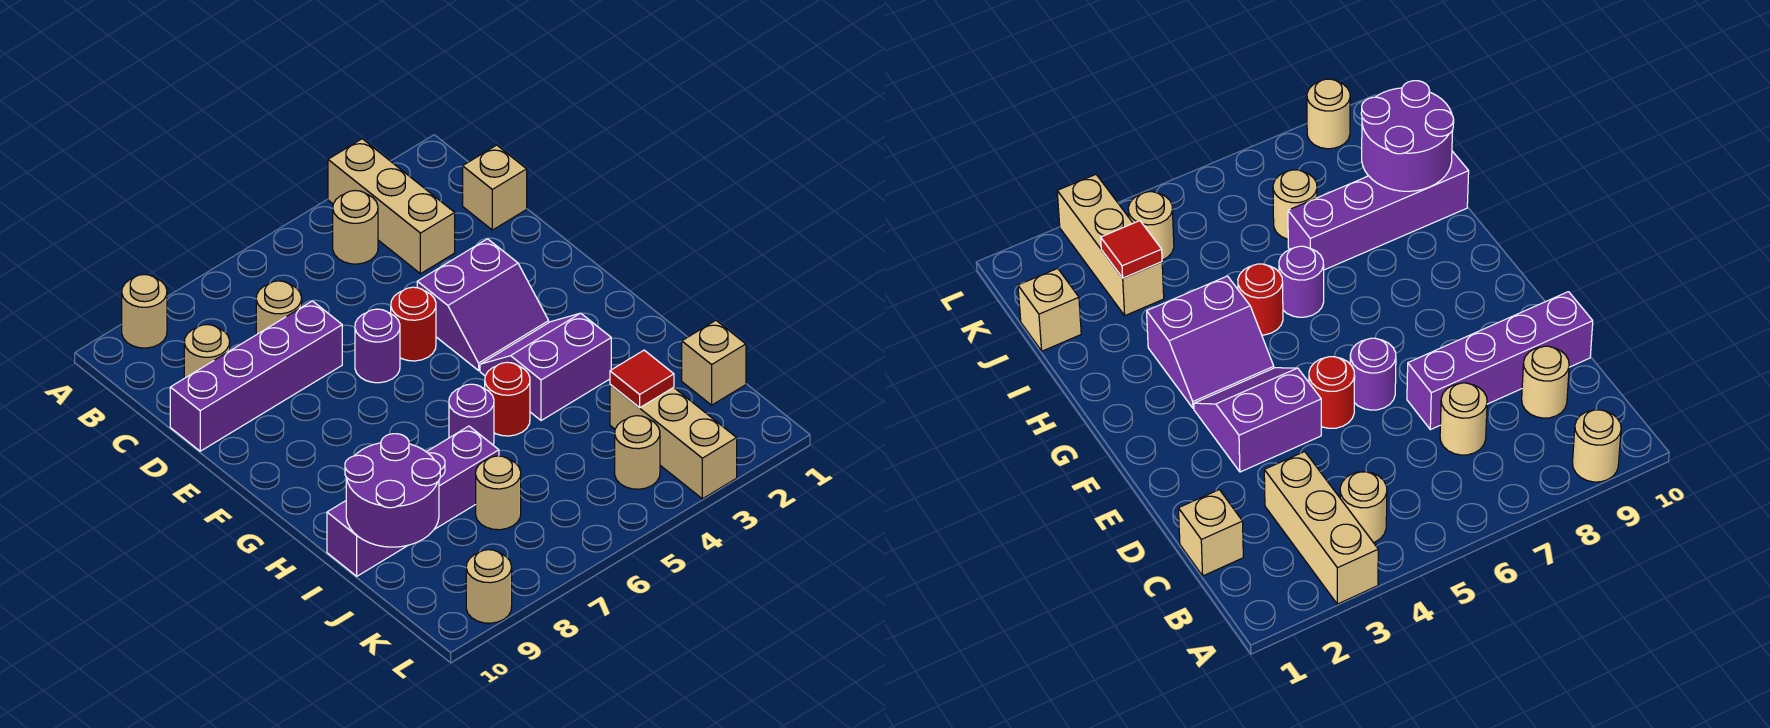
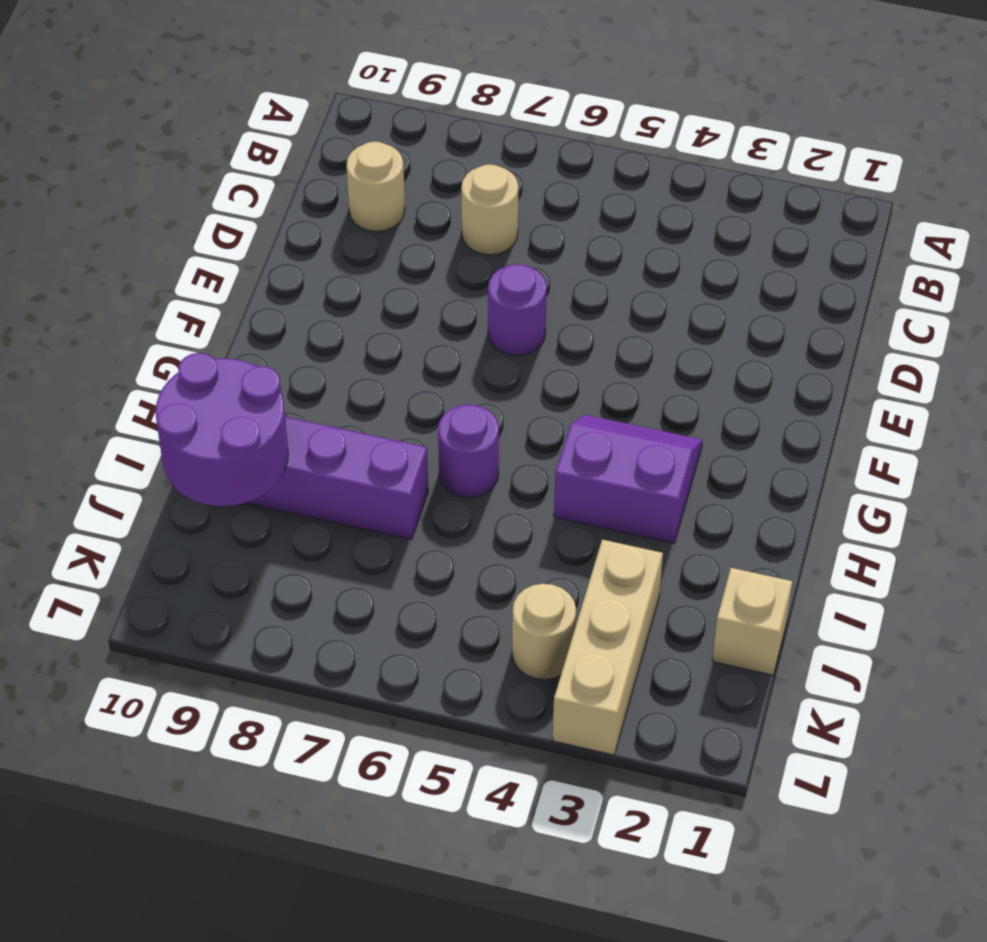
none -> tan brick A3:C3 level 1
none -> tan round brick A9 level 1
none -> tan round brick B4 level 1

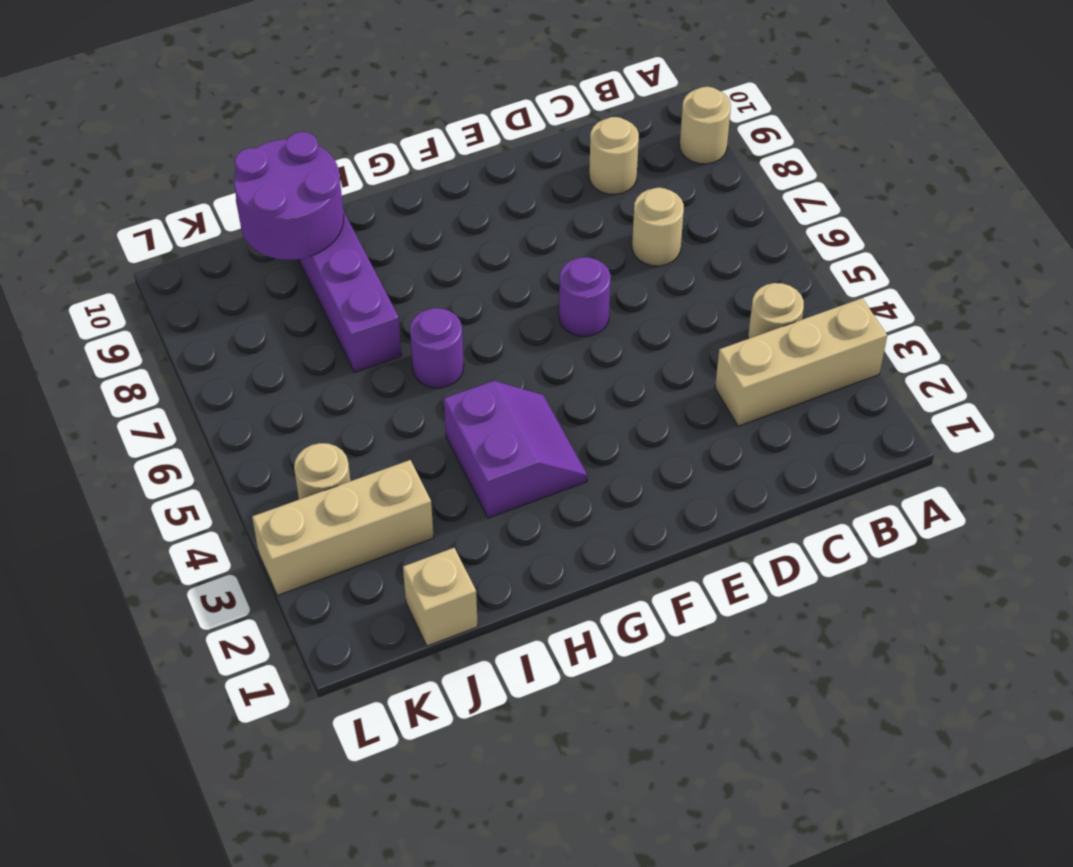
none -> tan brick C1 level 1
none -> purple brick D7:D10 level 1
none -> purple slope E3:F4 level 1 top E

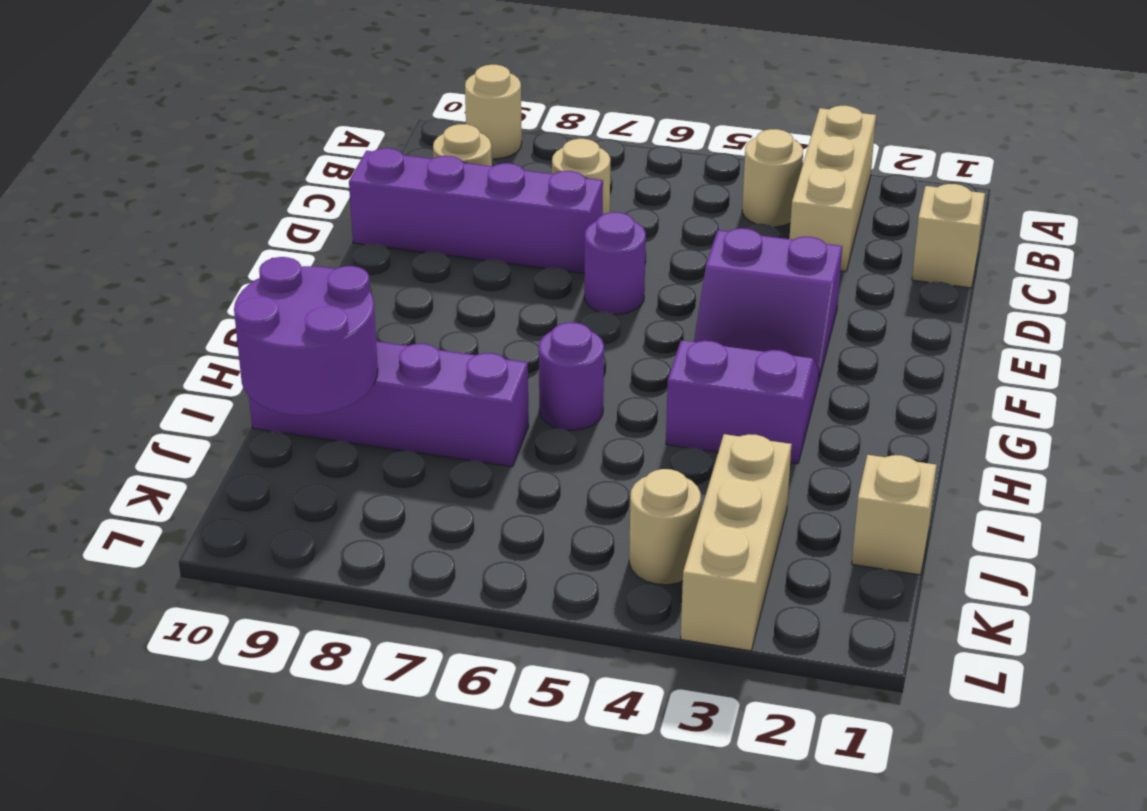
none -> red round brick E5 level 1
none -> red round brick H5 level 1
none -> tan round brick J7 level 1

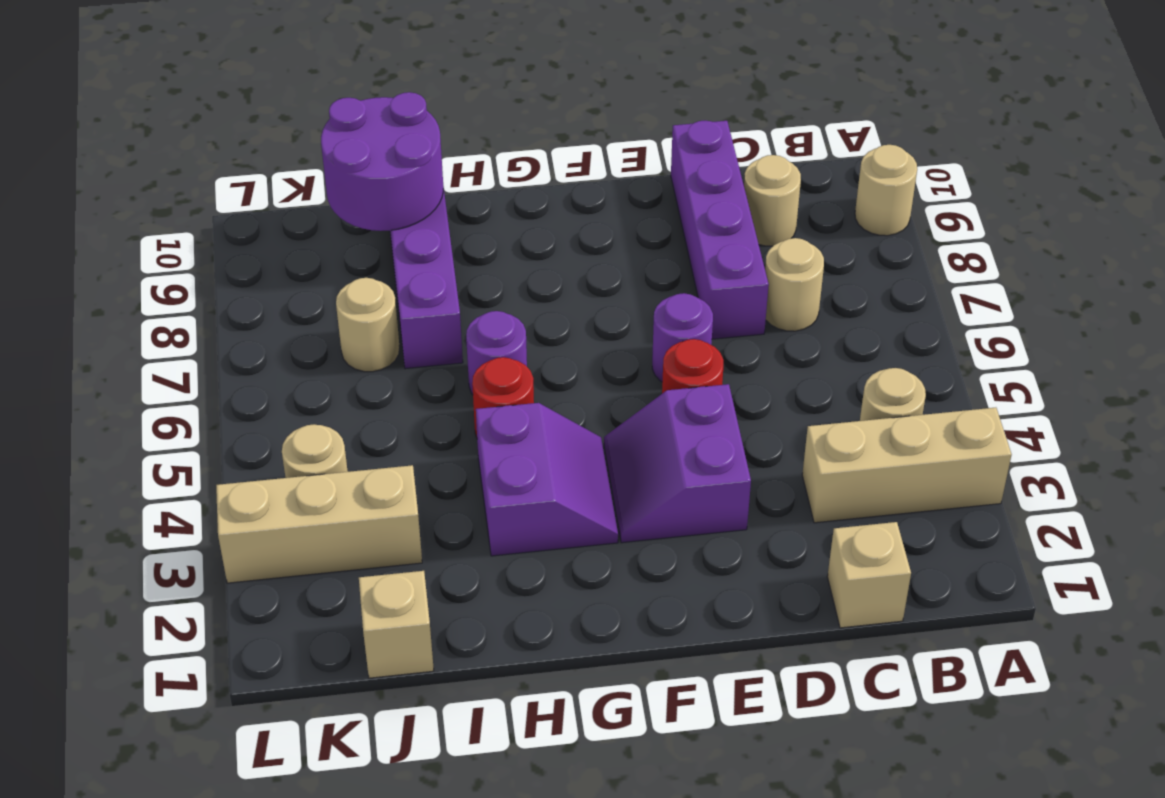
none -> tan round brick L9 level 1
none -> red tile J3 level 2

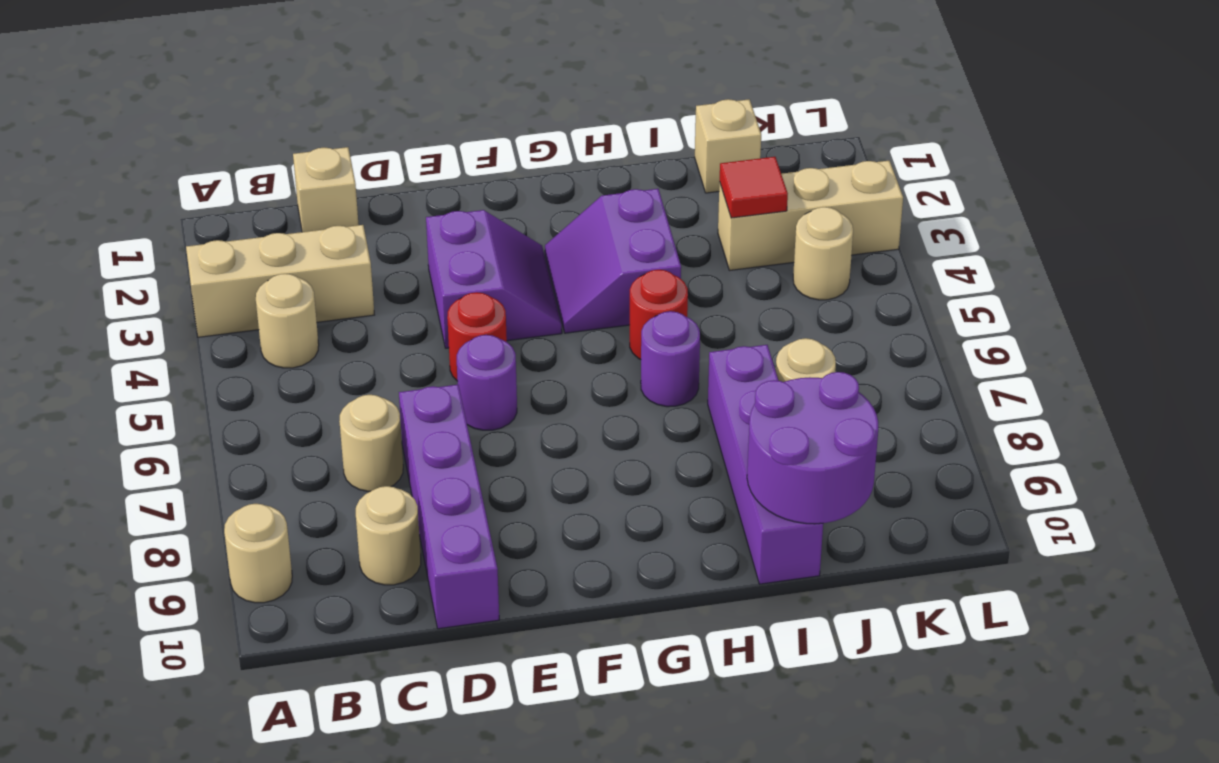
none -> tan round brick L9 level 1

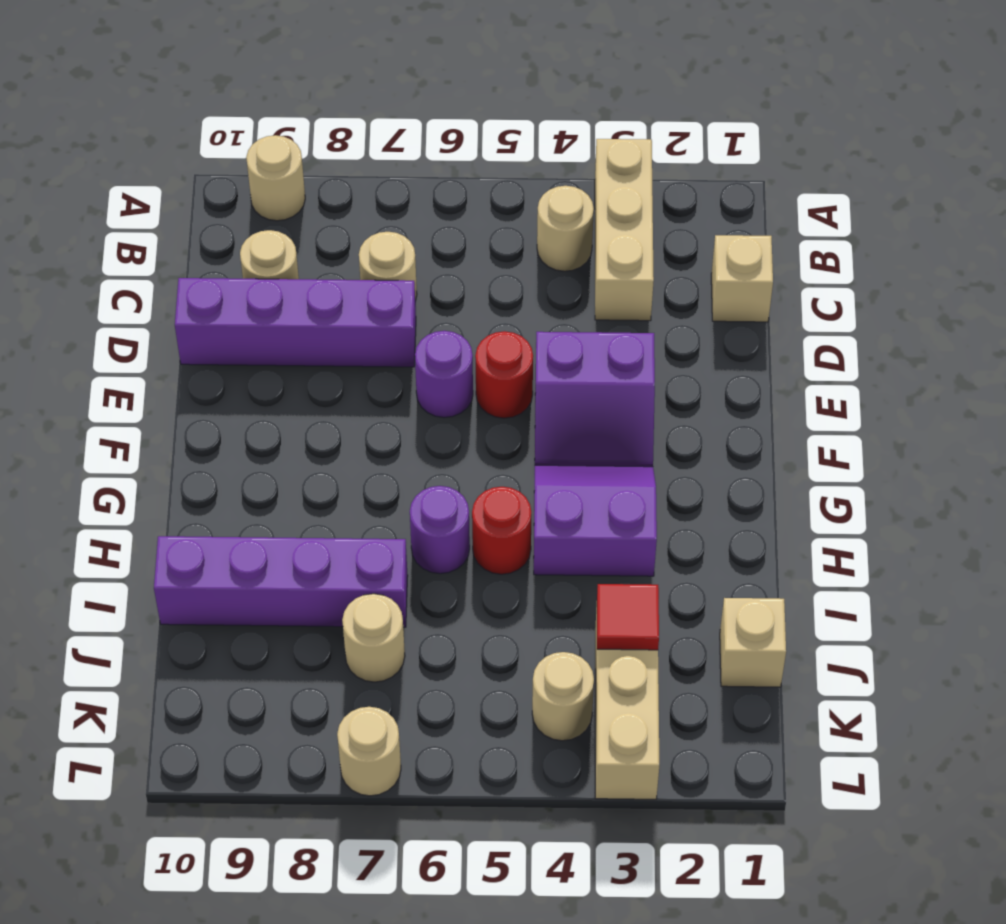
tan round brick L7 level 1 -> tan round brick L9 level 1
none -> purple round brick I9:J10 level 2

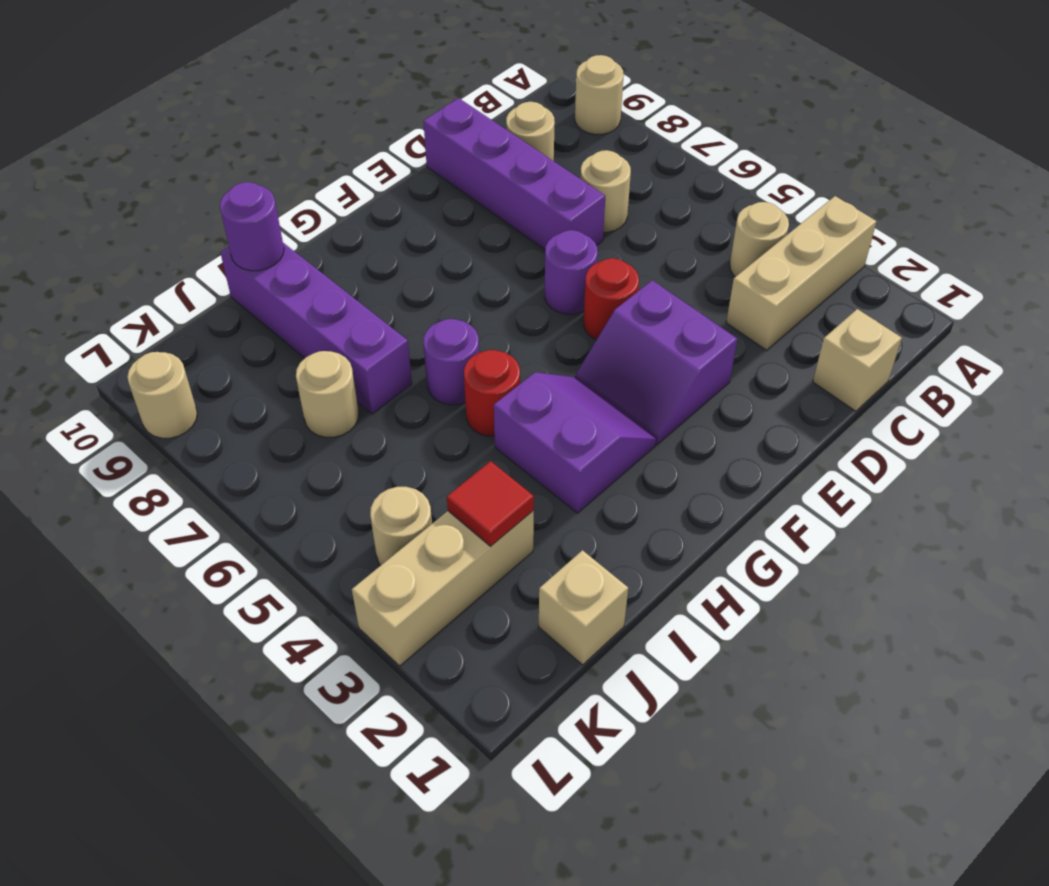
purple round brick I10 level 2 -> purple round brick I9:J10 level 2

